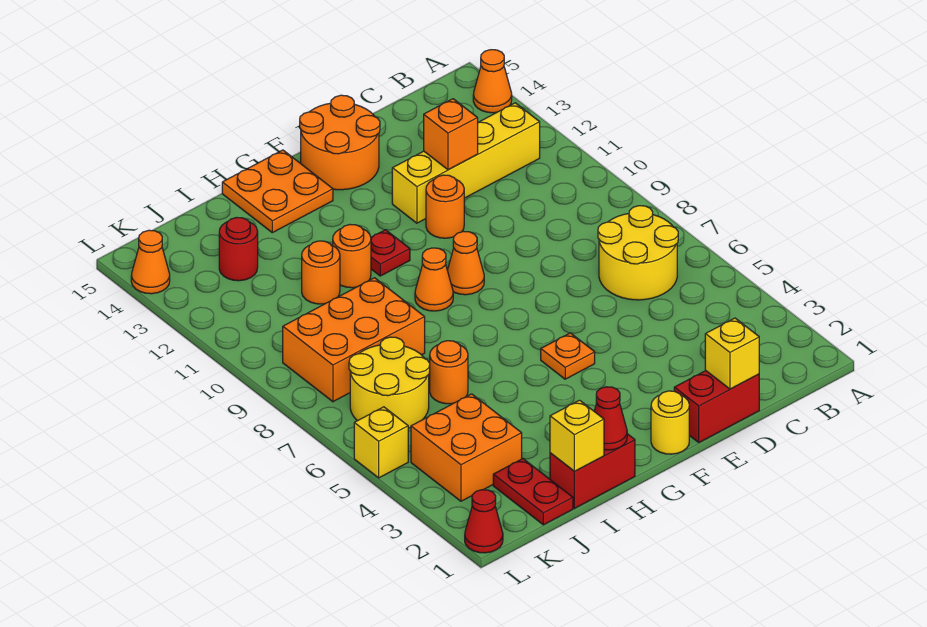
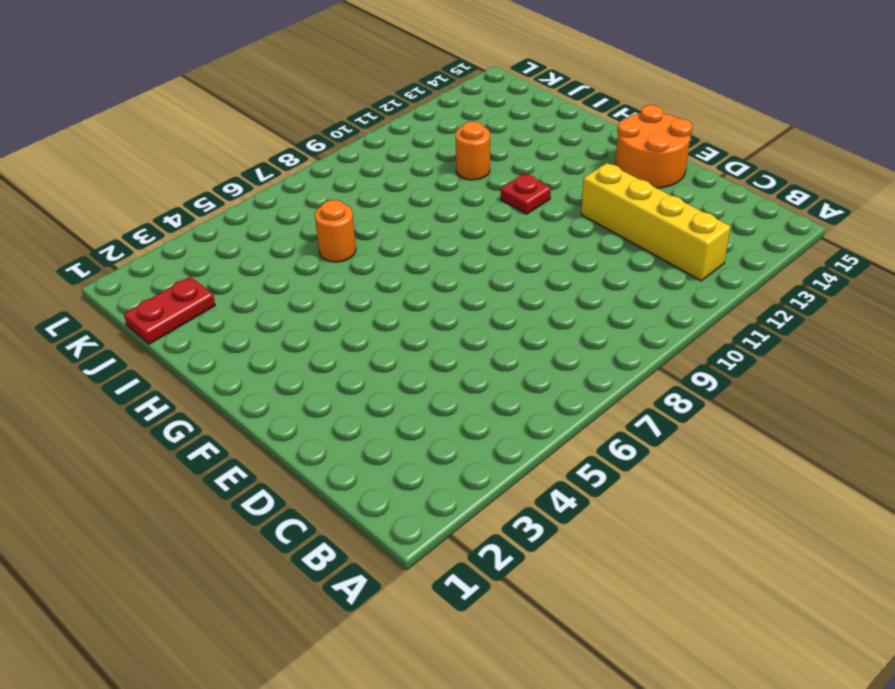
none -> orange cone A14 level 1
none -> yellow round brick B6:C7 level 1
none -> red brick D1:E1 level 1

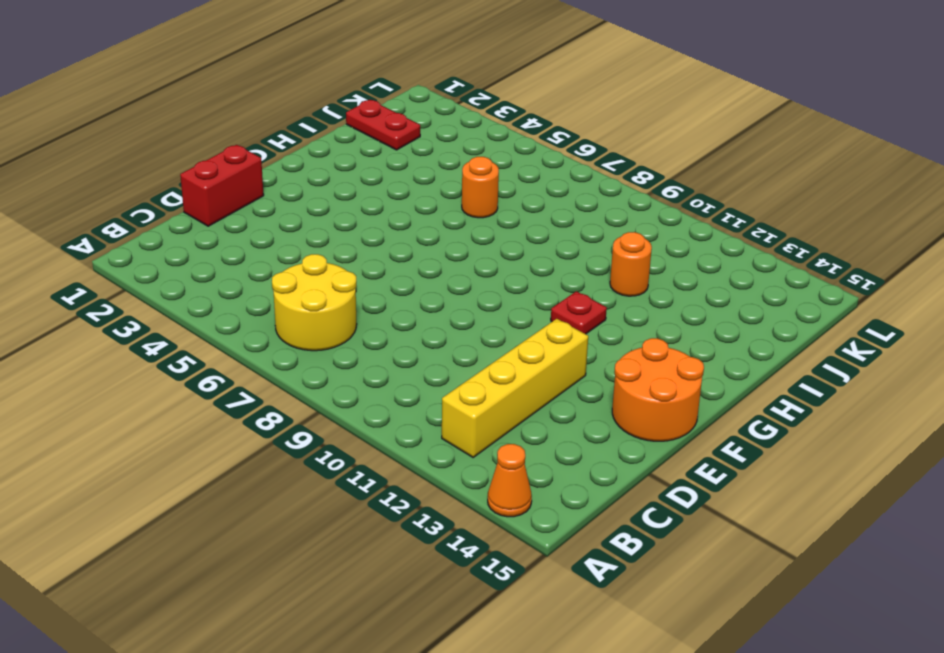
none -> orange round brick E11 level 1
none -> yellow round brick F1 level 1
none -> orange plate F5 level 1

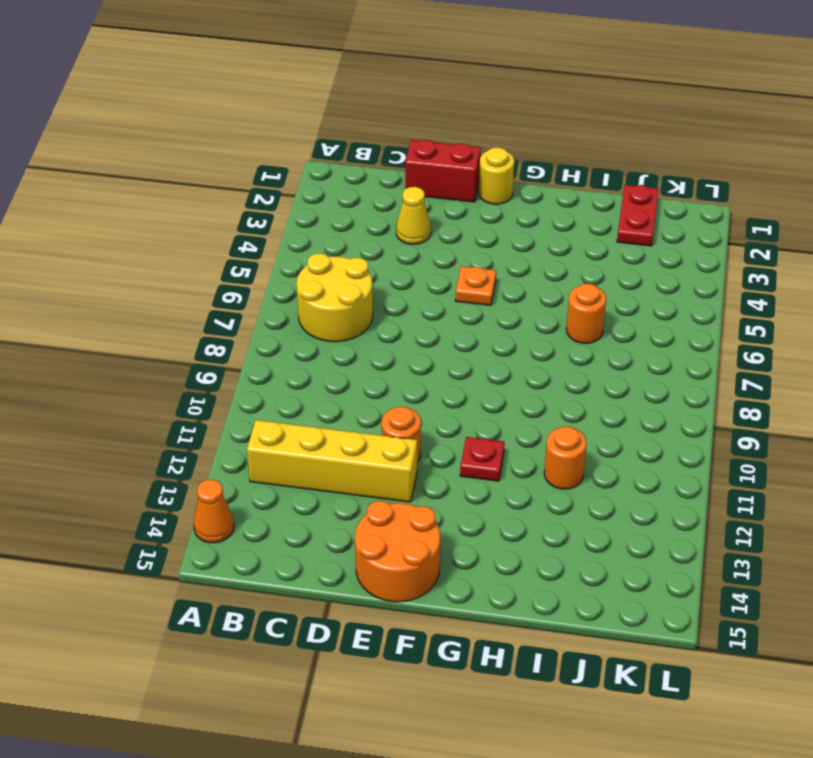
yellow cone D3 level 1 -> none
none -> orange cone F9 level 1
none -> orange cone G9 level 1
none -> orange plate G14:H15 level 1

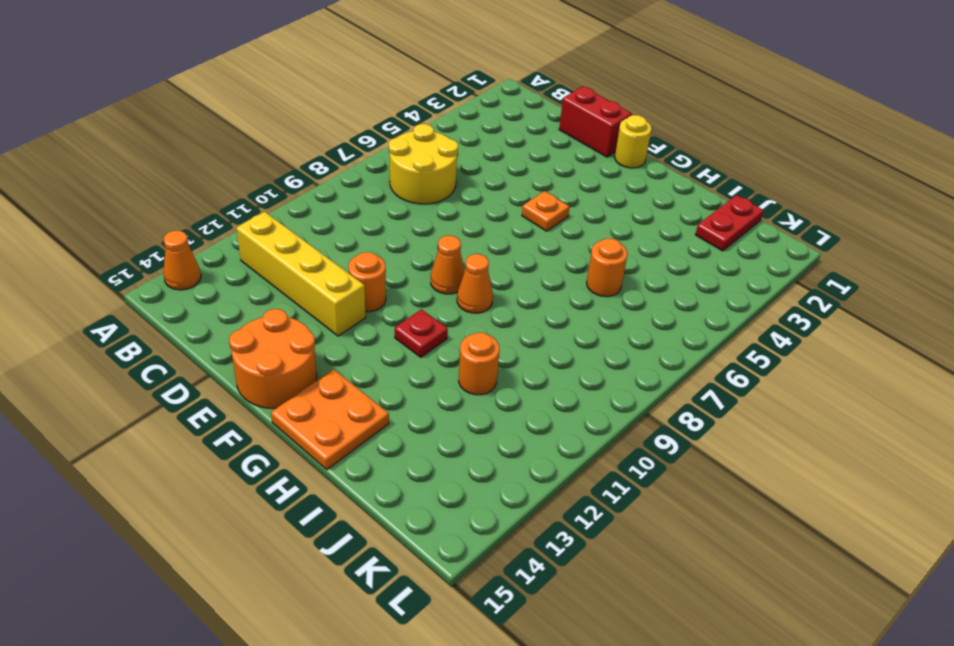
none -> red brick H1:I1 level 1
none -> orange round brick H11 level 1
none -> orange brick I8:K9 level 1

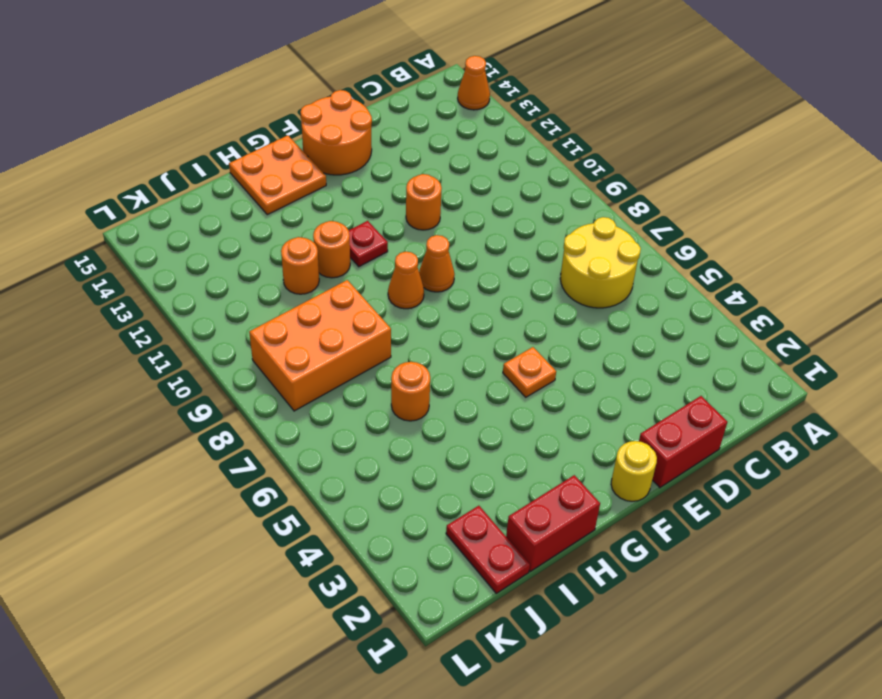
none -> yellow brick B12:E12 level 1
none -> orange brick J3:K4 level 1
none -> yellow round brick J6:K7 level 1

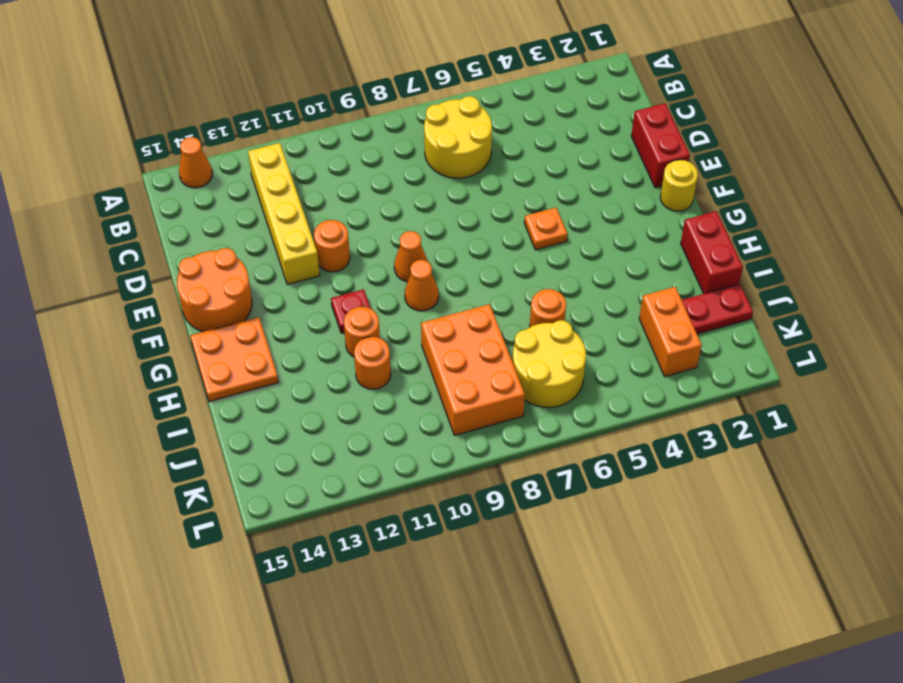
orange brick J3:K3 level 1 -> orange brick J3:K4 level 1
none -> red round brick J13 level 1
none -> red cone L1 level 1
none -> yellow brick L5 level 1

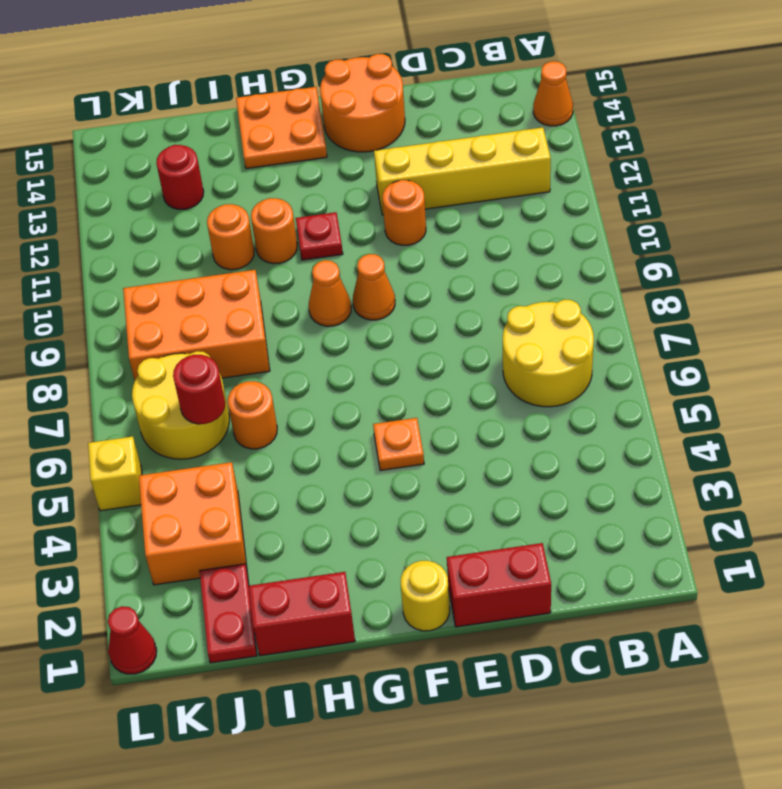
red round brick J6 level 2 -> none
none -> orange cone L14 level 1
none -> yellow brick D1 level 2
none -> orange brick D12 level 2

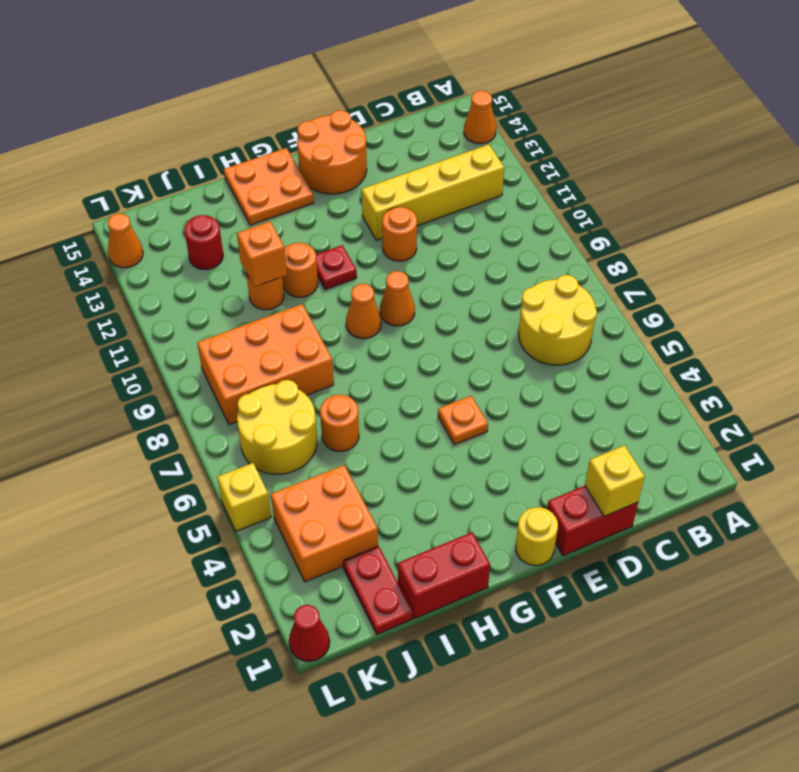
orange brick I11 level 2 -> orange brick D12 level 2
none -> red cone H1 level 2
none -> yellow brick I1 level 2

